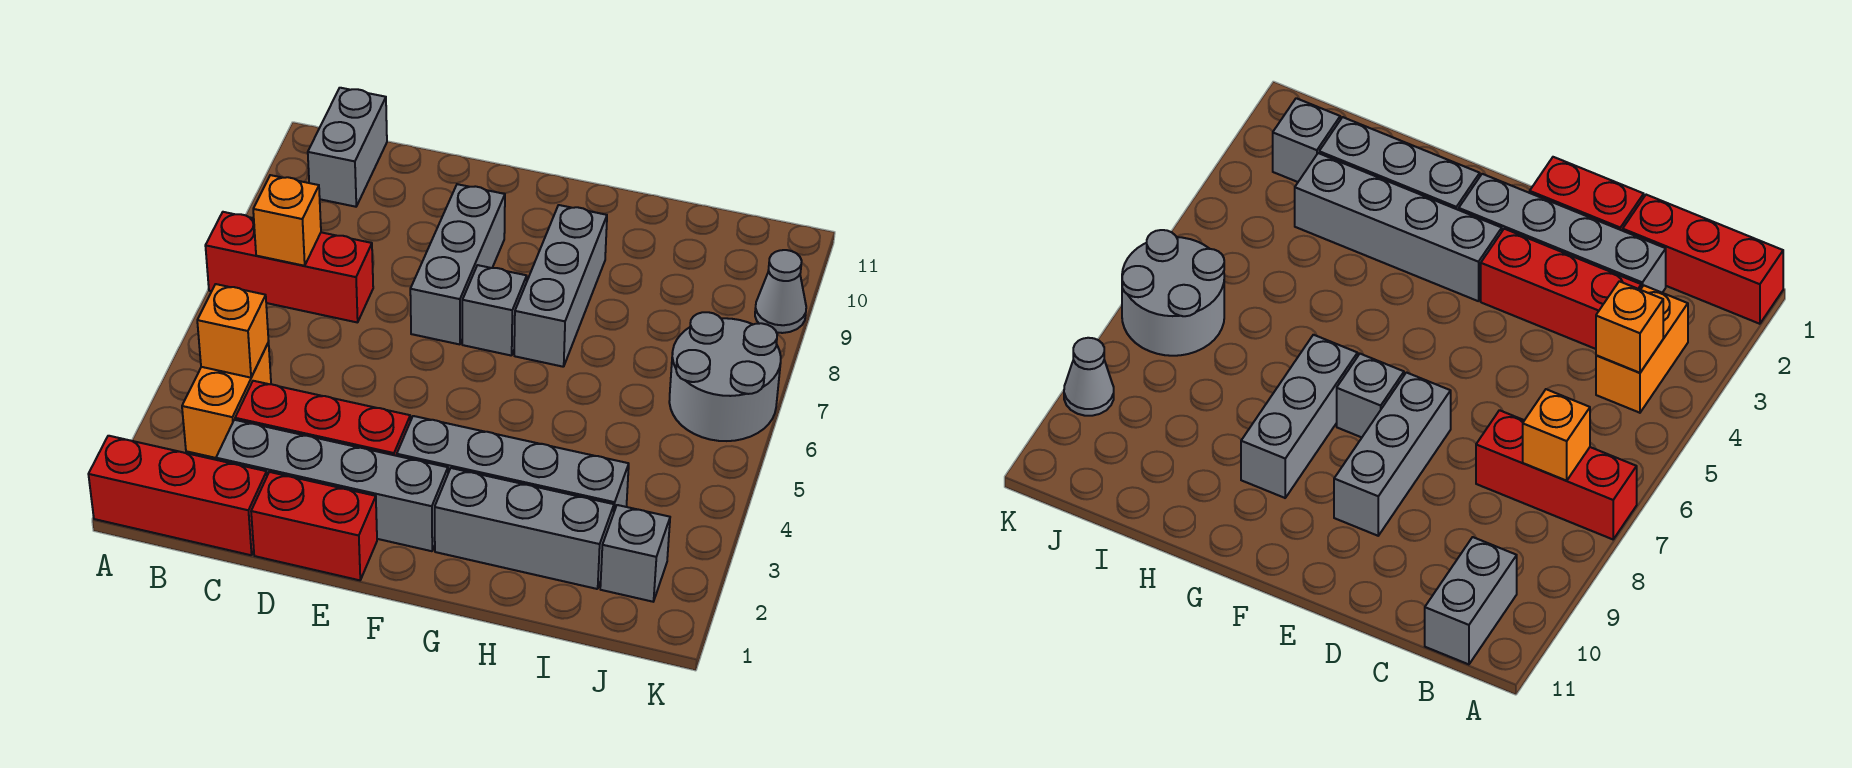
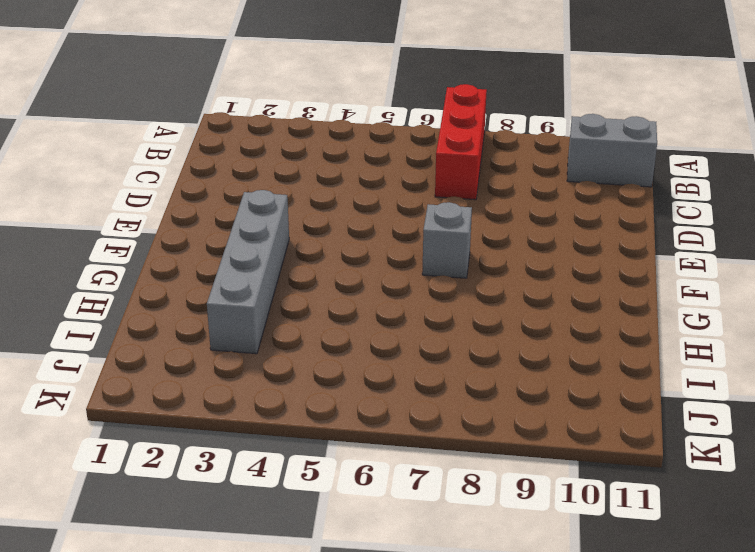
none -> red brick A1:C1 level 1
none -> orange brick B3:B4 level 1
none -> grey brick C2:F2 level 1

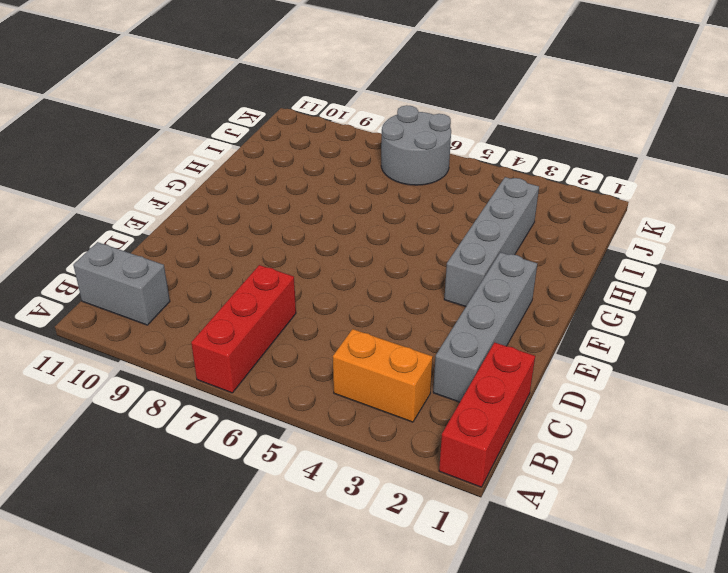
none -> red brick C3:E3 level 1
none -> red brick D1:E1 level 1
none -> grey brick E7:E9 level 1

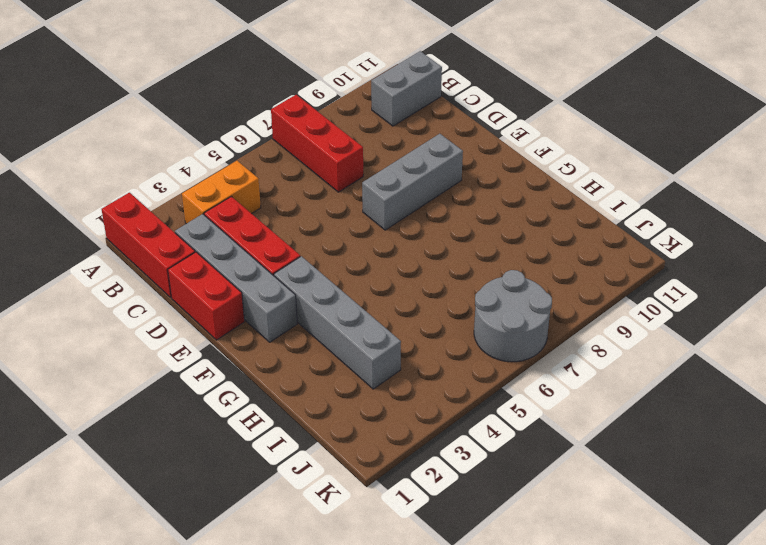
none -> grey brick F7 level 1
none -> grey brick G2:I2 level 1
none -> grey brick G7:G9 level 1

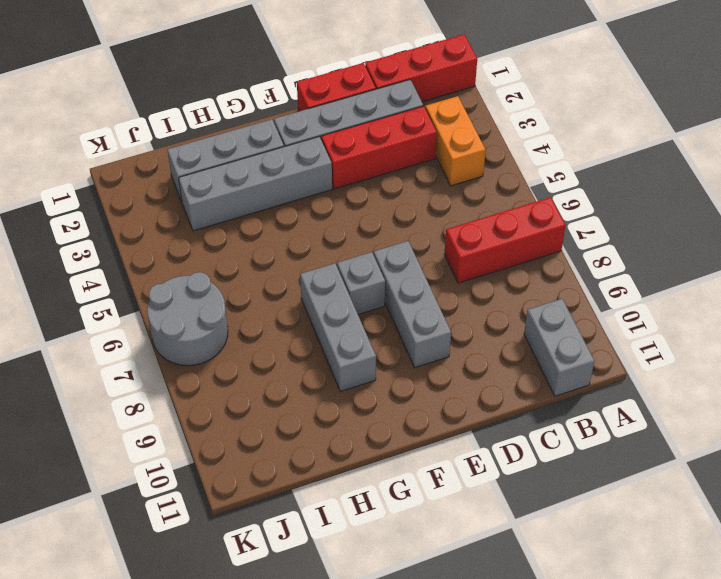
none -> grey brick J2 level 1
none -> grey cone K9 level 1
none -> orange brick B4 level 2

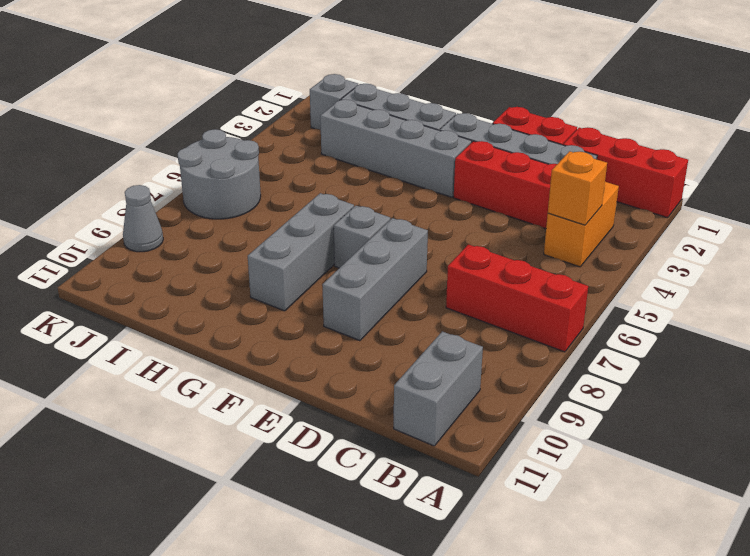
none -> orange brick B7 level 2

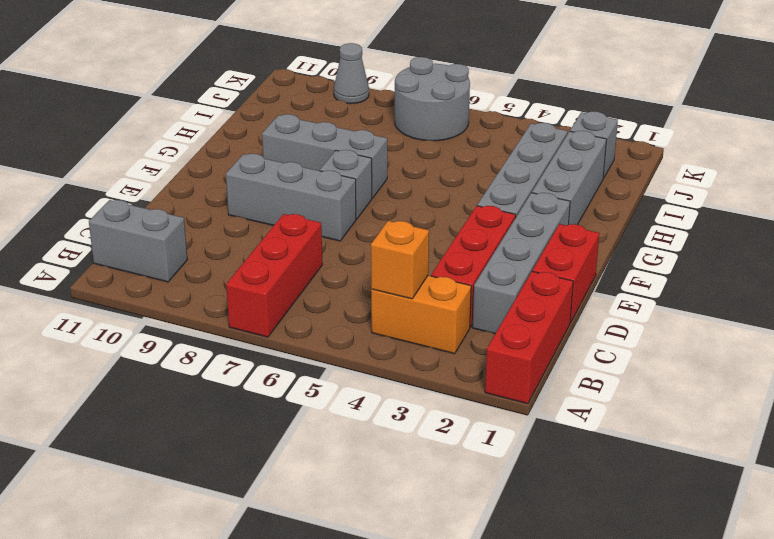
none -> orange brick B7 level 2

